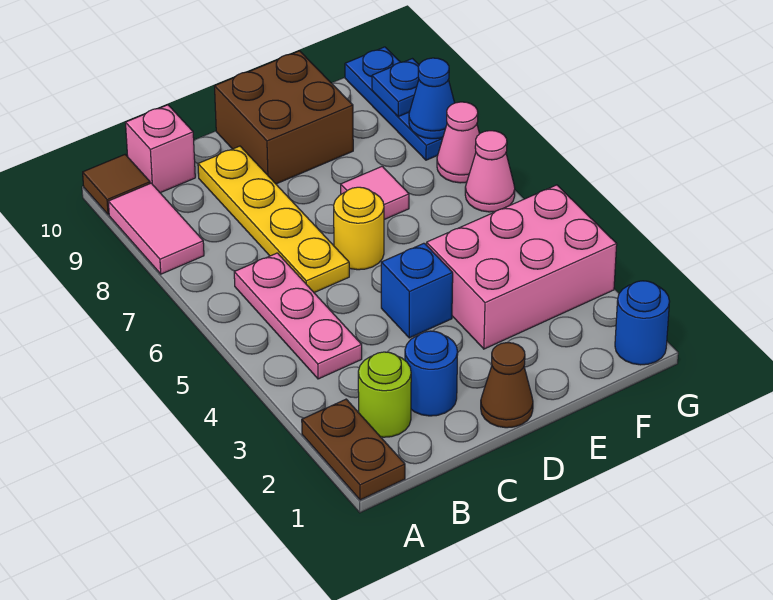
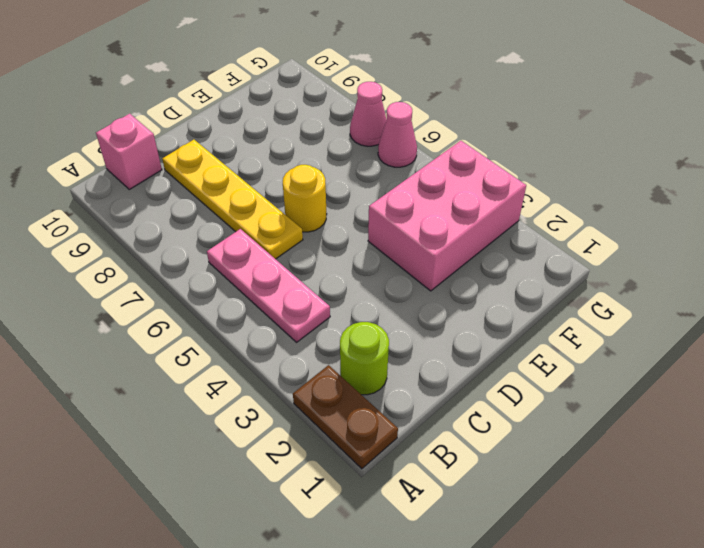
none -> pink tile A8:A9 level 1
none -> brown tile A10 level 1
none -> blue round brick C2 level 1

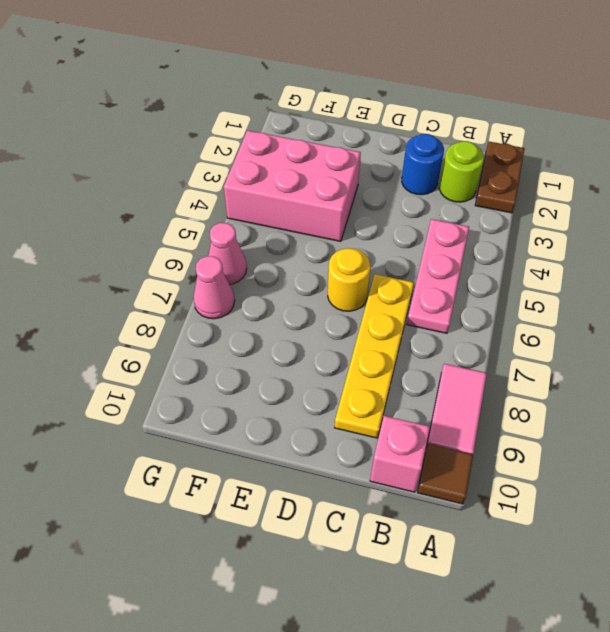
none -> brown cone D1 level 1
none -> blue brick D4 level 1
none -> brown brick D9:E10 level 1

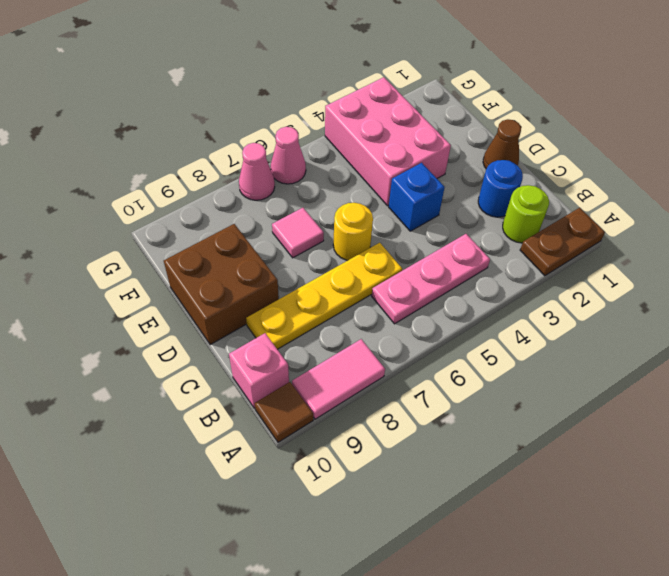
none -> blue round brick G1 level 1
none -> blue plate G8:G10 level 1
none -> blue cone G8 level 2

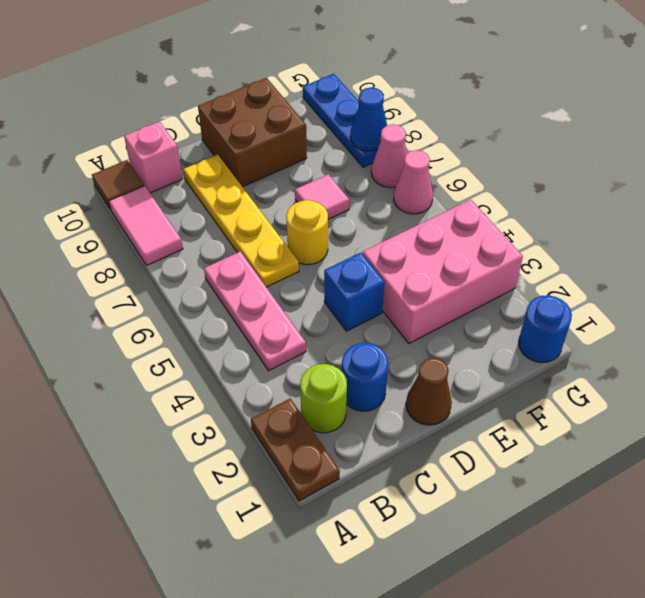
none -> blue plate G9 level 2

